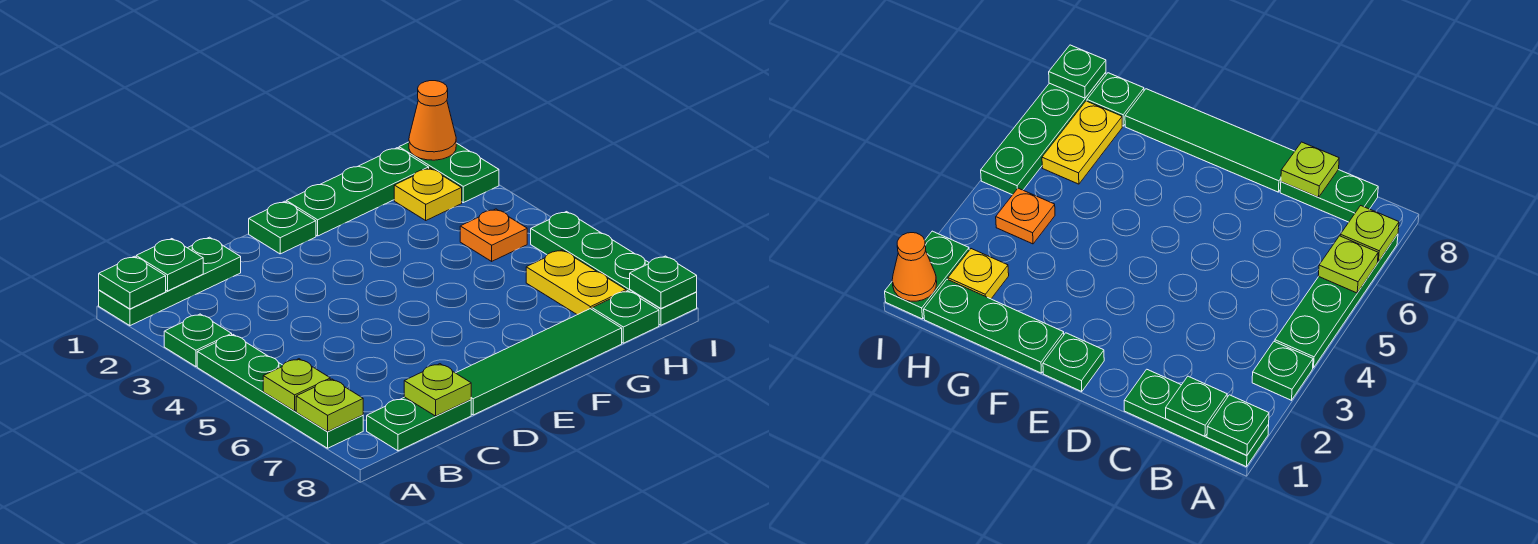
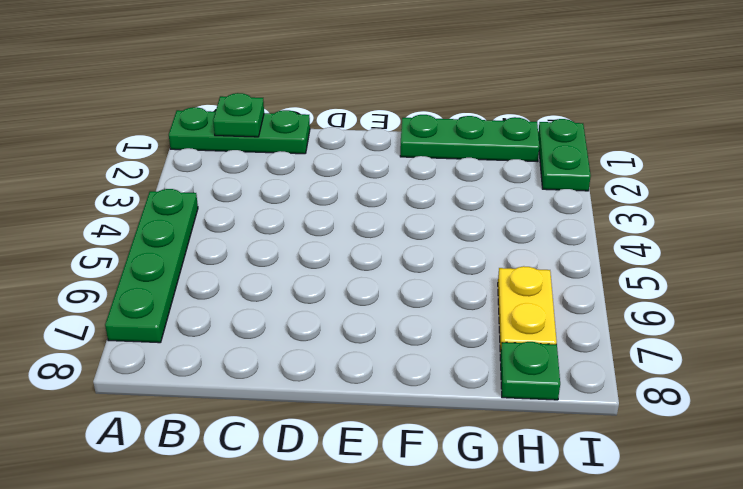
none -> green plate A3 level 1
none -> green plate B8:C8 level 1
none -> green tile D8:G8 level 1

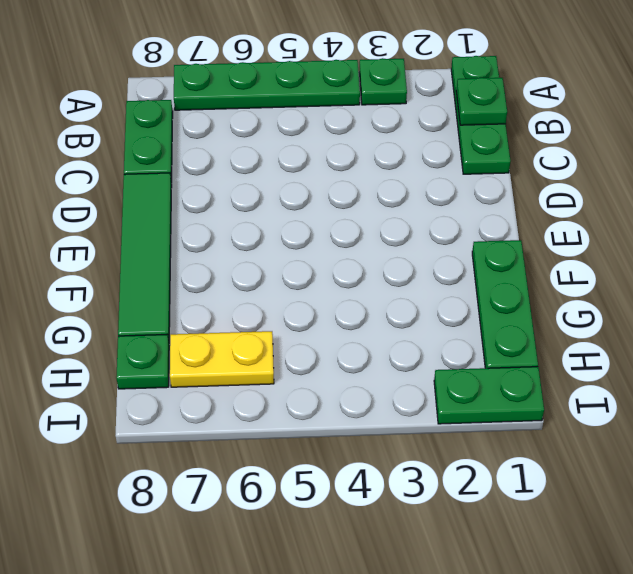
none -> green plate E1 level 1
none -> yellow plate H2 level 1
none -> orange plate H4 level 1

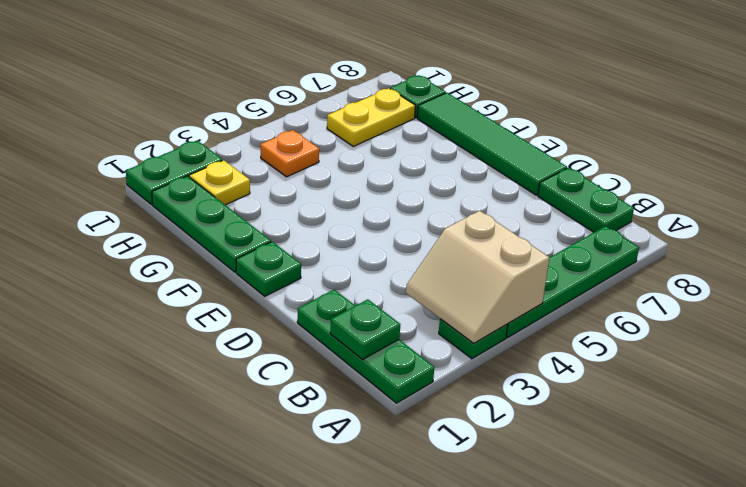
tan slope A3:B4 level 2 top 4 -> none
none -> green plate I5:I8 level 1
none -> green plate A1 level 2
none -> lime plate A6 level 2

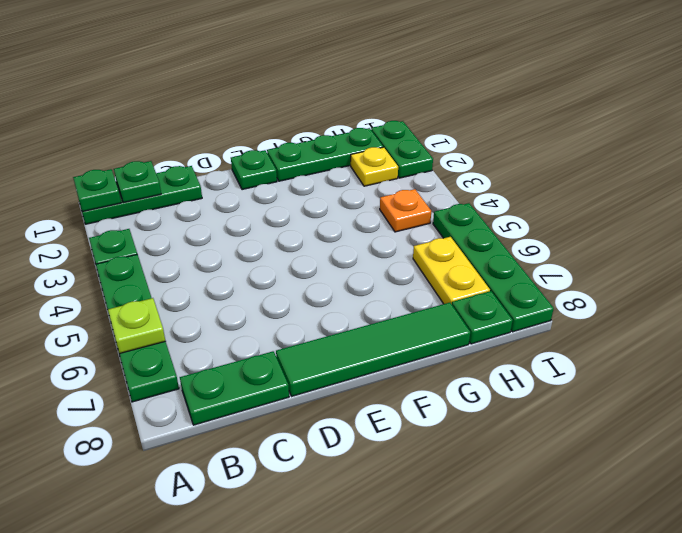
none -> lime plate A7 level 2
none -> lime plate C8 level 2
none -> orange cone I1 level 2

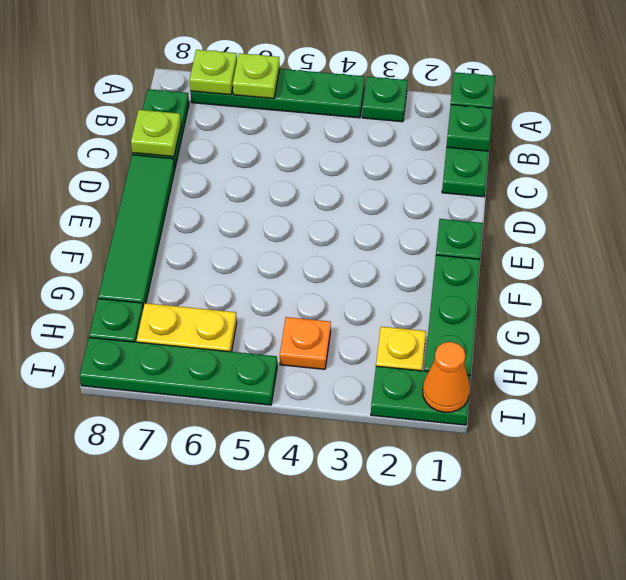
none -> green plate I8 level 2

